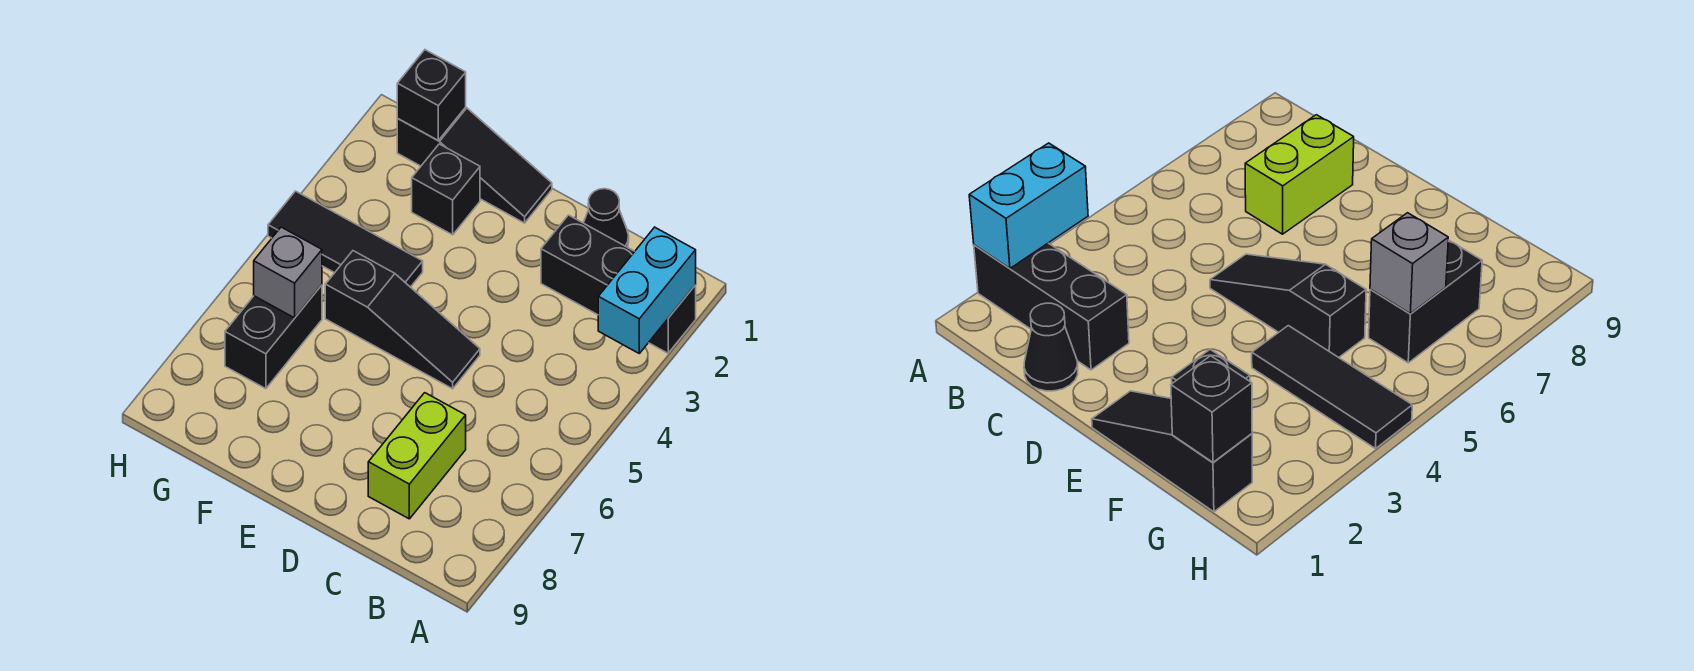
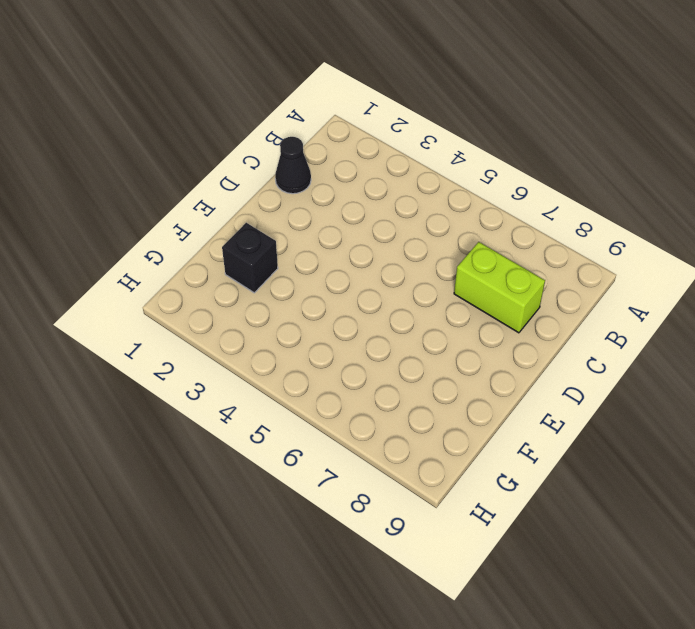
none -> black brick A2:C2 level 1
none -> black slope D5:F5 level 1 top F

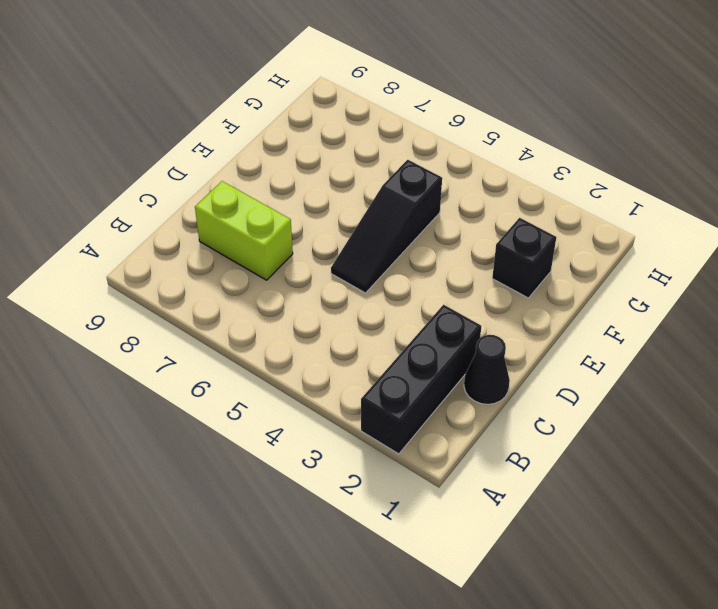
none -> black slope E1:G1 level 1 top G
none -> black tile F4:H4 level 1

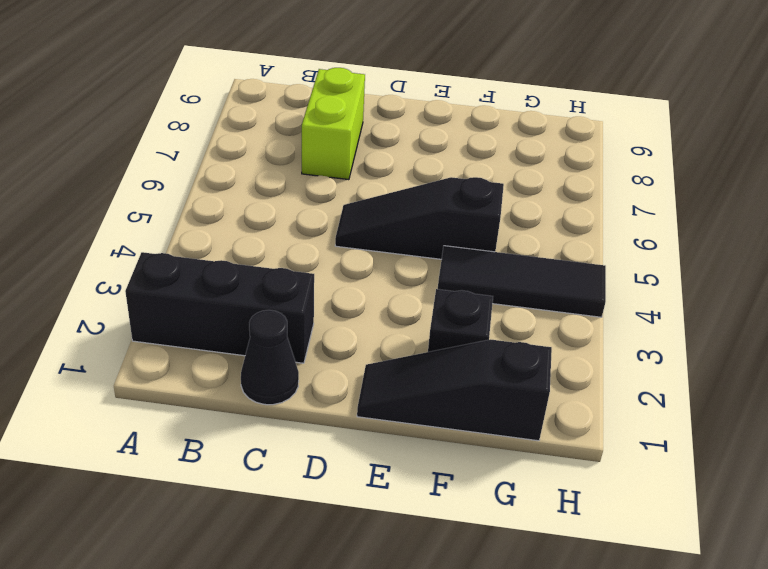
none -> black brick G6:G7 level 1
none -> cyan brick A2:A3 level 2

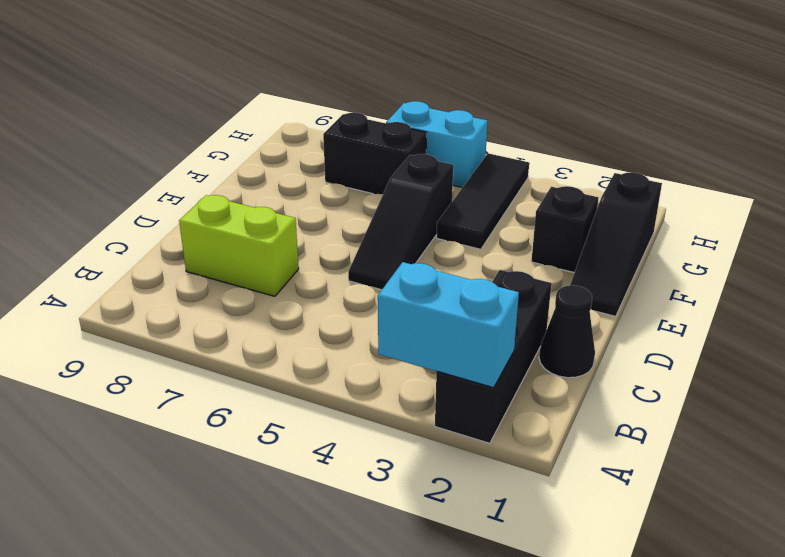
cyan brick H5:H6 level 1 -> none
none -> black brick G1 level 2
none -> grey brick G6 level 2

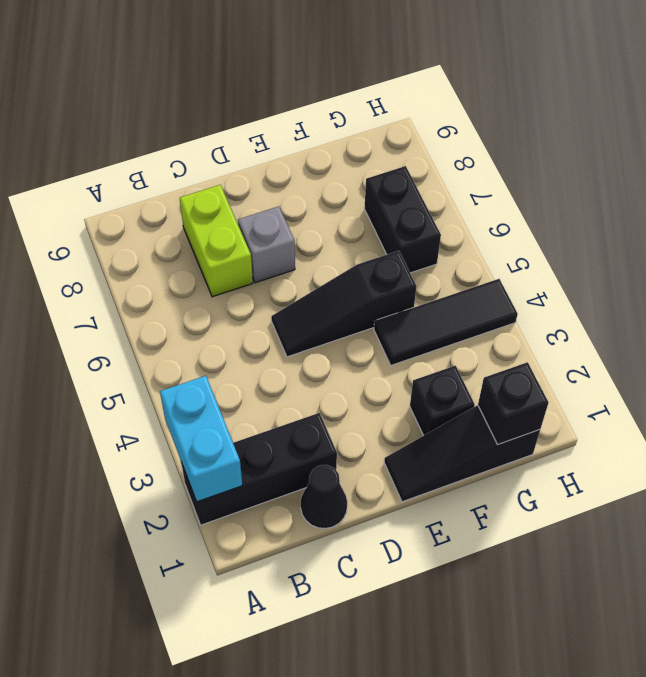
grey brick D7 level 1 -> grey brick G6 level 2

